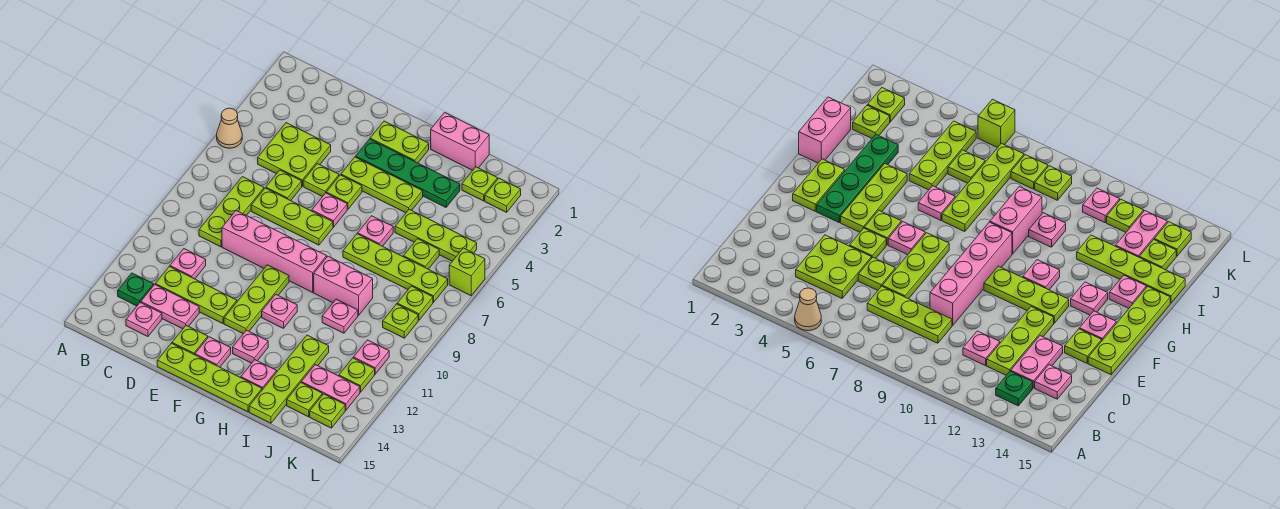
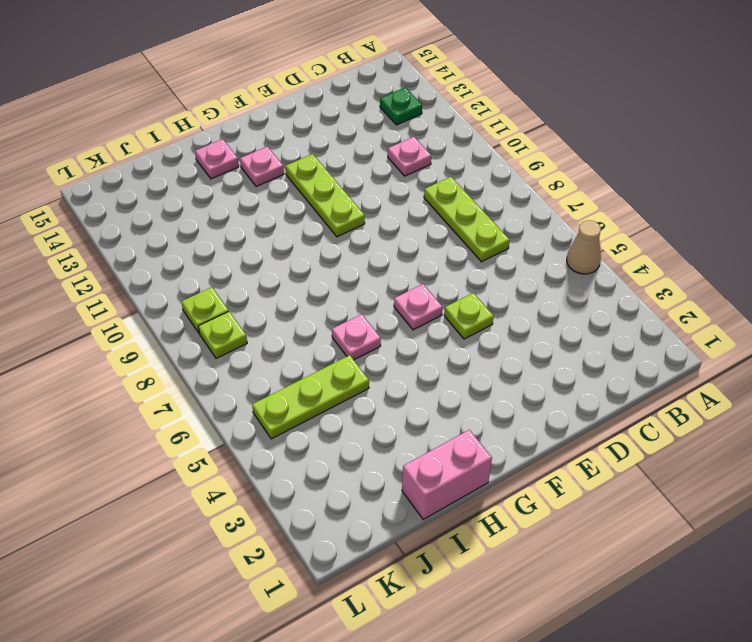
none -> lime plate C4:D5 level 1
none -> lime plate C12:E12 level 1
none -> pink plate C13:D13 level 1
none -> pink plate C14 level 1

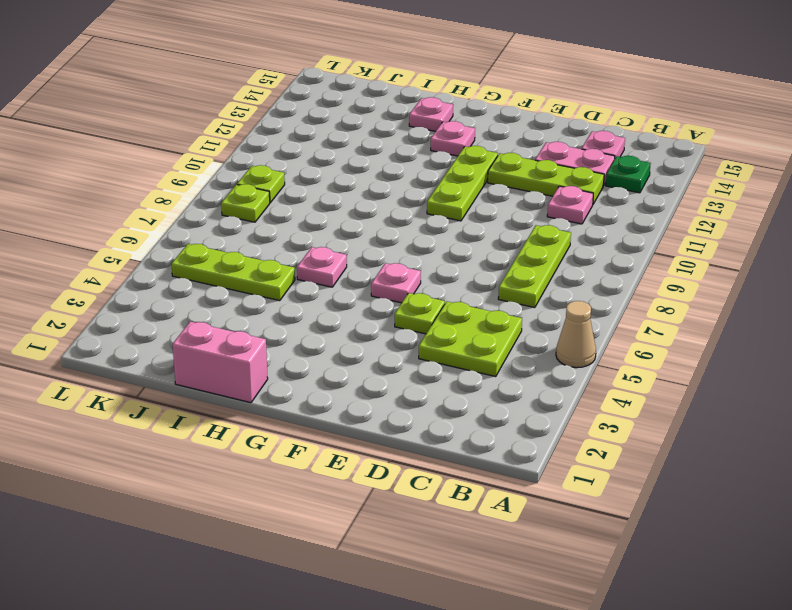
none -> lime plate D6 level 1
none -> lime plate D7:F7 level 1
none -> pink brick D9:G9 level 1
none -> lime plate E14 level 1

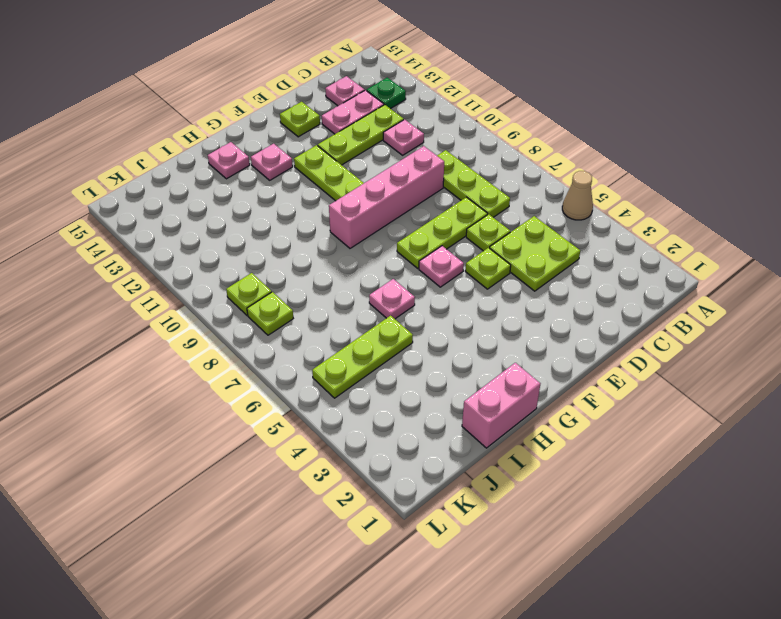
none -> lime plate E15:H15 level 1
none -> lime plate F2:G2 level 1
none -> green plate F3:I3 level 1
none -> lime plate F4:H4 level 1

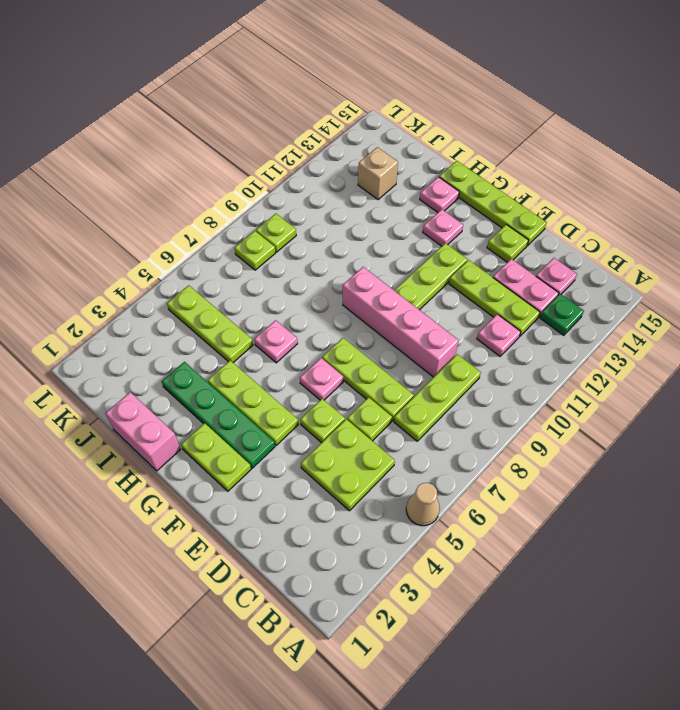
tan brick J13 level 1 -> pink plate J13:K13 level 1
none -> lime plate F5 level 1
none -> pink plate F14 level 1
none -> pink plate G11 level 1
none -> lime plate H7:K7 level 1

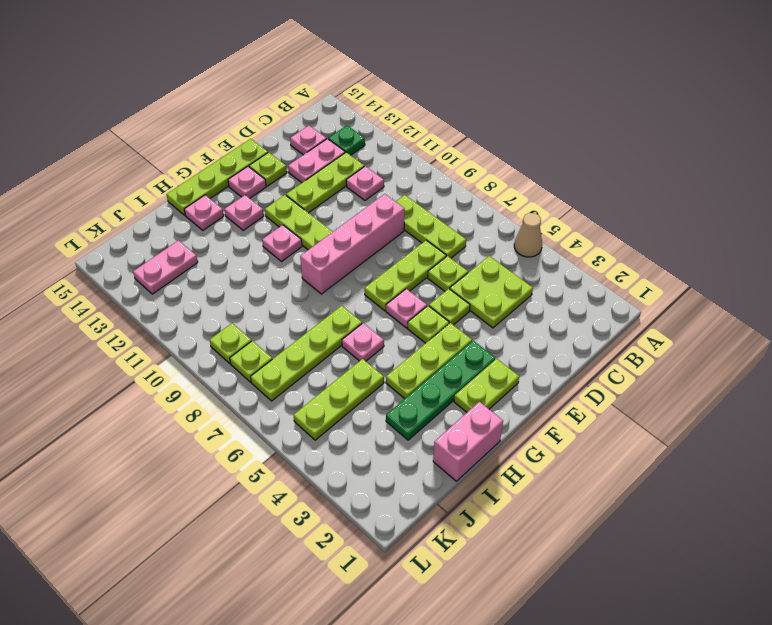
none -> pink brick H9:I9 level 1
none -> pink plate I10 level 1
none -> lime plate I12:I15 level 1
none -> lime plate J2 level 1

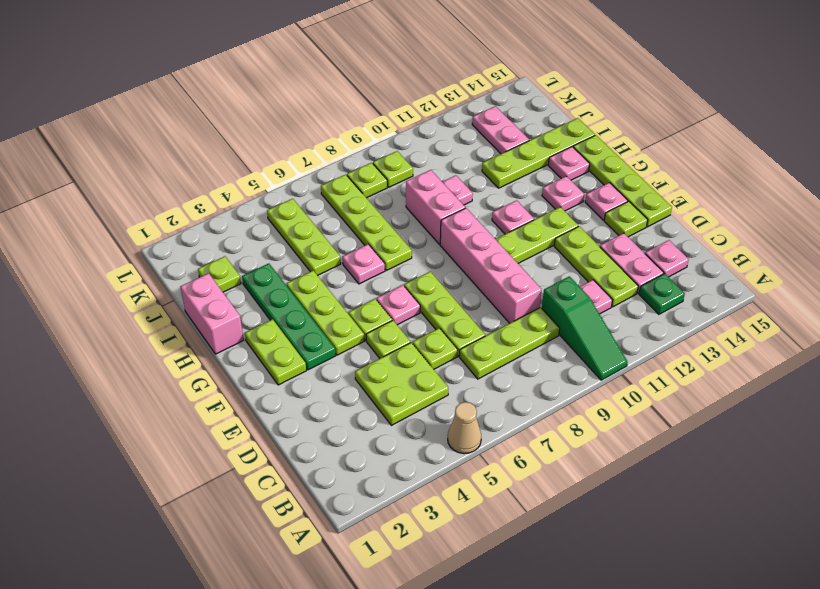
green slope A10:C10 level 1 top C -> none
none -> lime plate J6 level 1
none -> lime plate J14 level 1
none -> lime plate K2 level 1
none -> pink plate K11 level 1

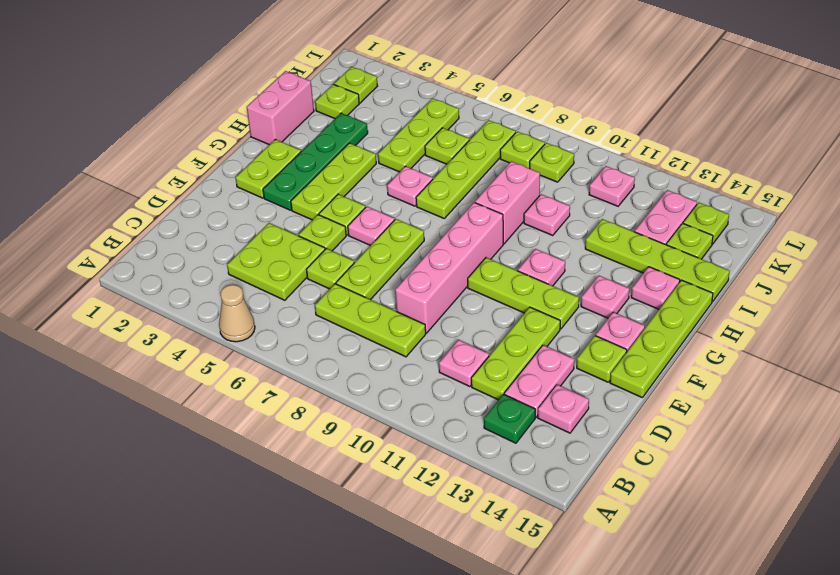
none -> lime plate K12 level 1
none -> lime brick L6 level 1

